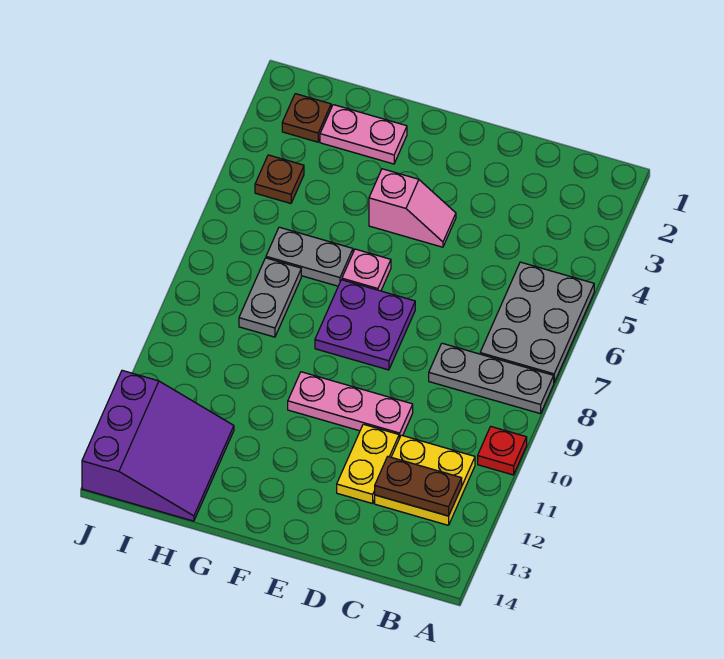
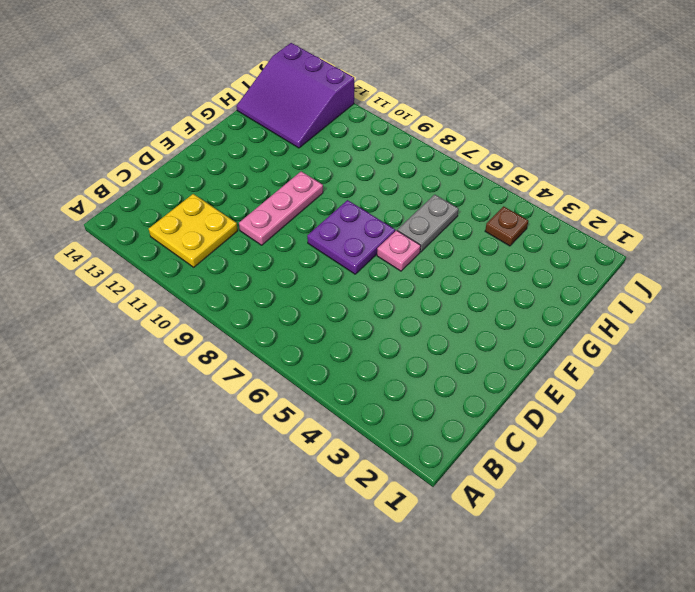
none -> grey plate A5:B7 level 1
none -> grey plate A8:C8 level 1
none -> red plate A10 level 1

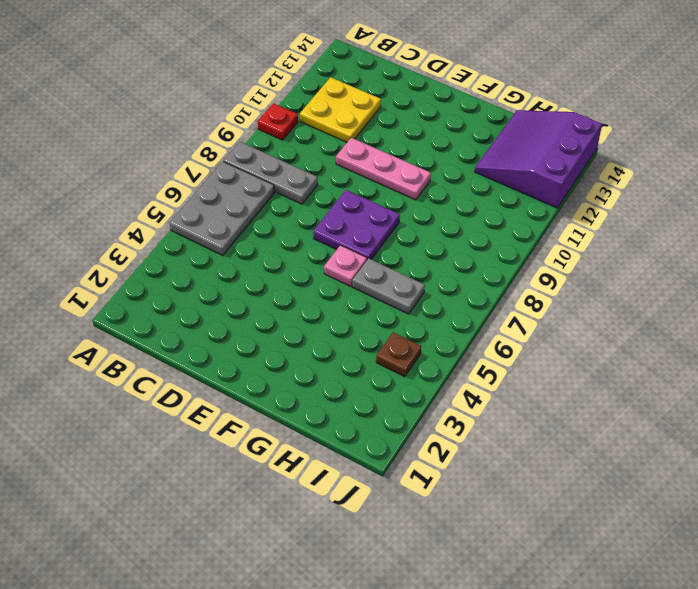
none -> yellow plate D11:D12 level 1
none -> pink slope E4:F4 level 1 top F
none -> pink plate G2:H2 level 1

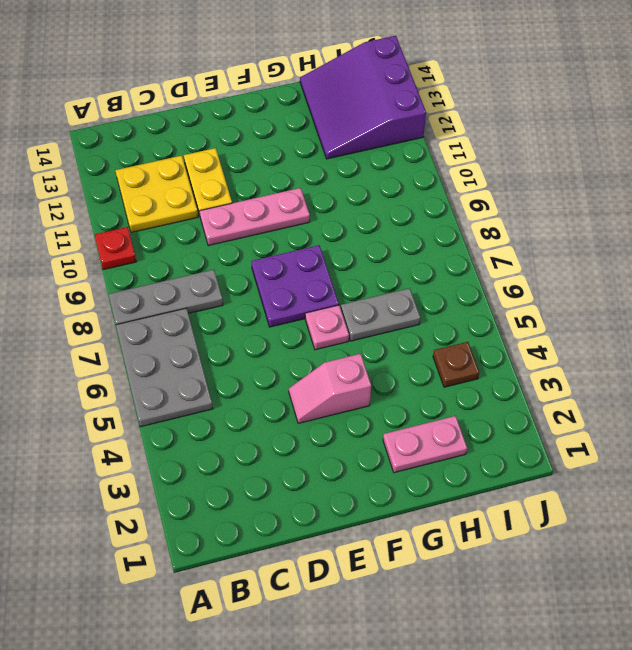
none -> grey plate H7:H8 level 1
none -> brown plate I2 level 1
none -> brown plate B12:C12 level 2

